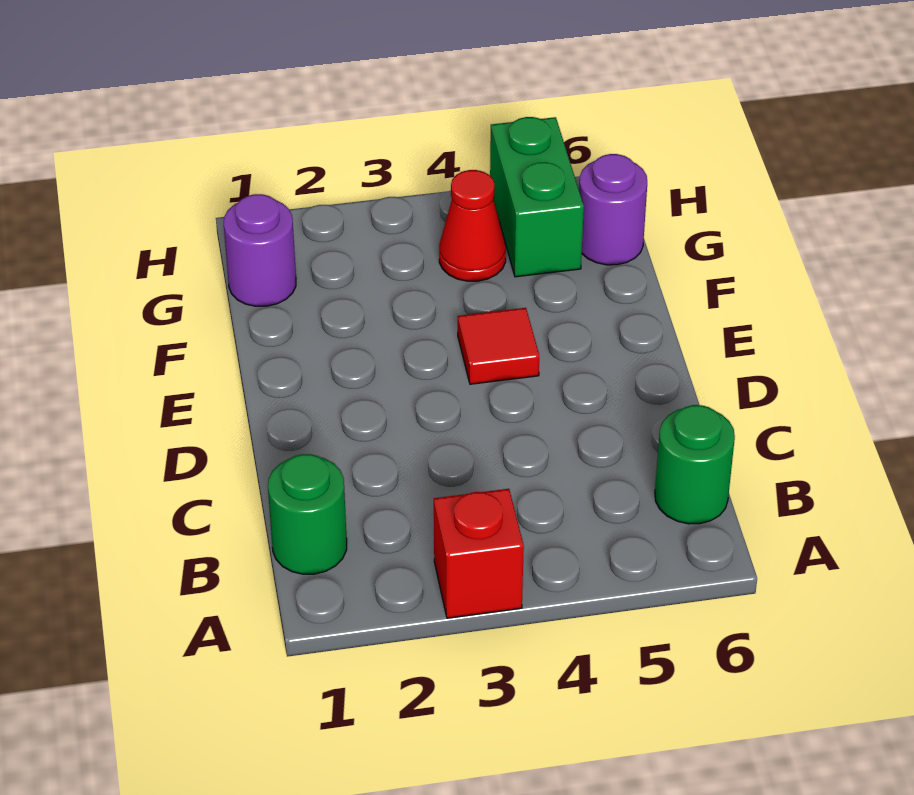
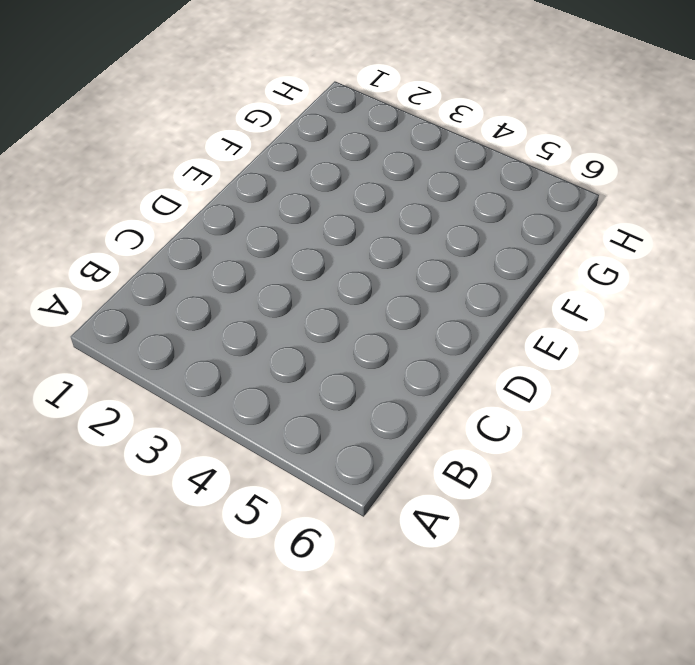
none -> red brick A3 level 1
none -> green round brick B1 level 1

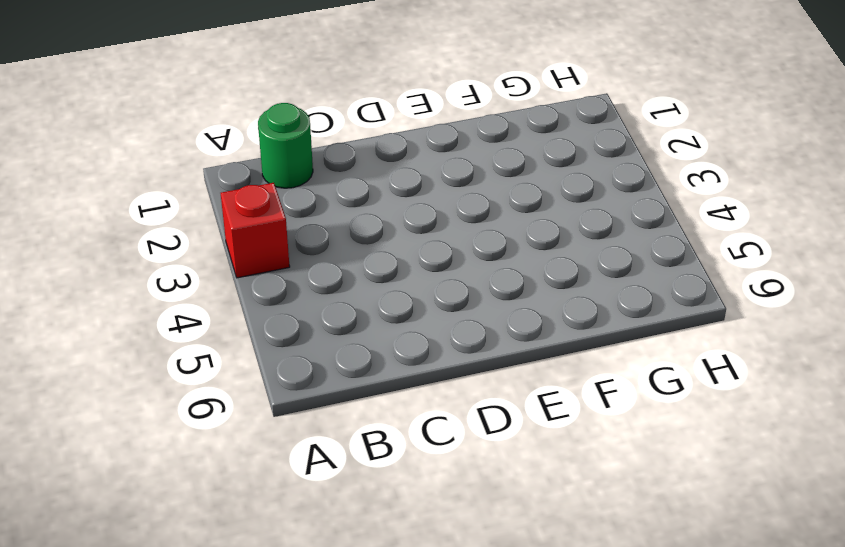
none -> green round brick B6 level 1
none -> red tile E4 level 1

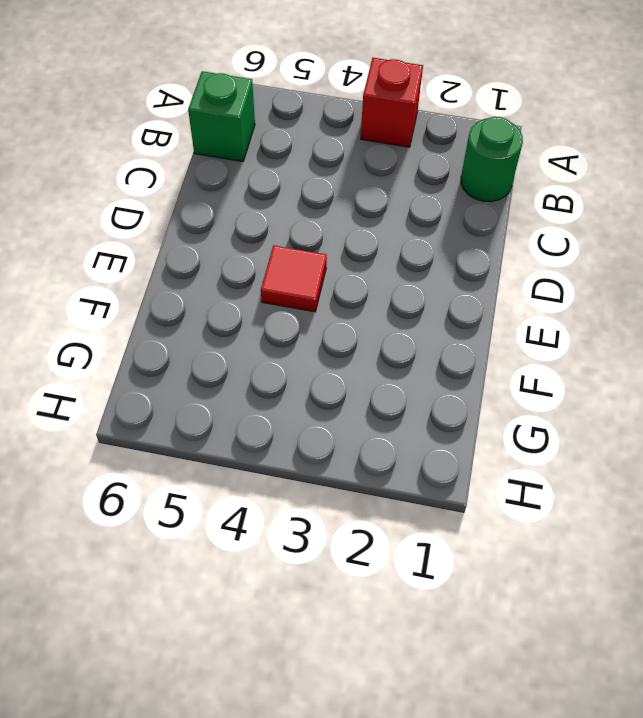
green brick B6 level 1 -> green round brick B6 level 1
none -> purple round brick G1 level 1
none -> red cone G4 level 1

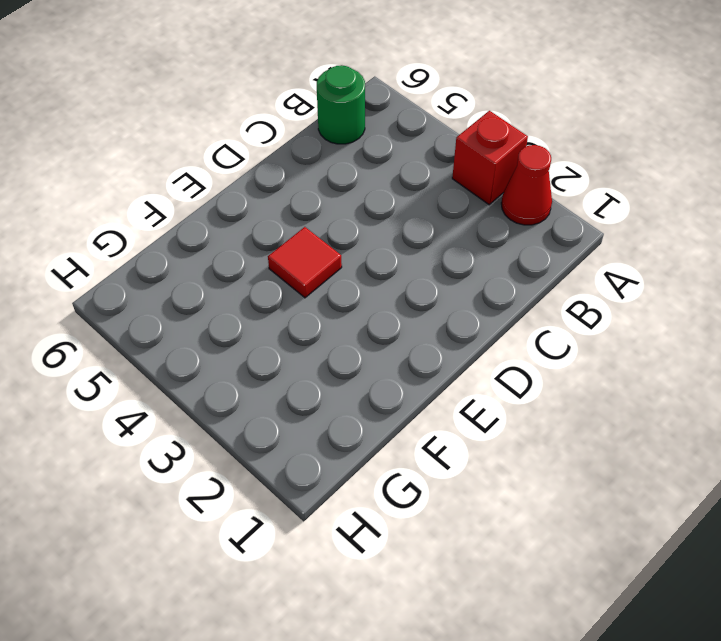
red cone A2 level 1 -> red cone G4 level 1
none -> green round brick B1 level 1
none -> purple round brick G1 level 1

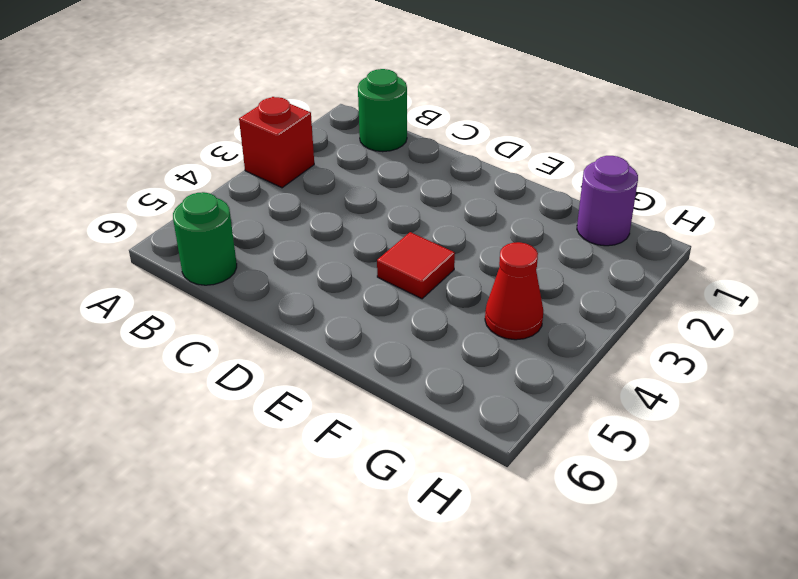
none -> green brick G5:H5 level 1
none -> purple round brick G6 level 1

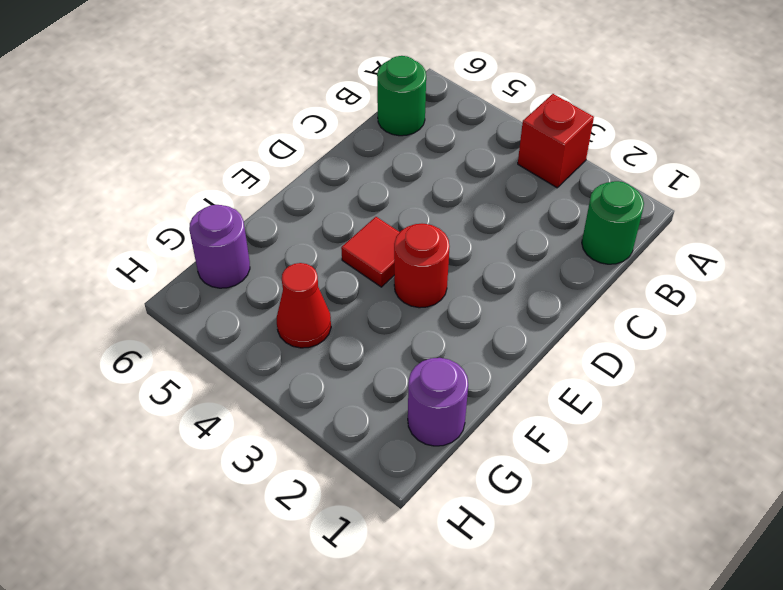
red round brick E3 level 1 -> none
none -> green brick G5:H5 level 1

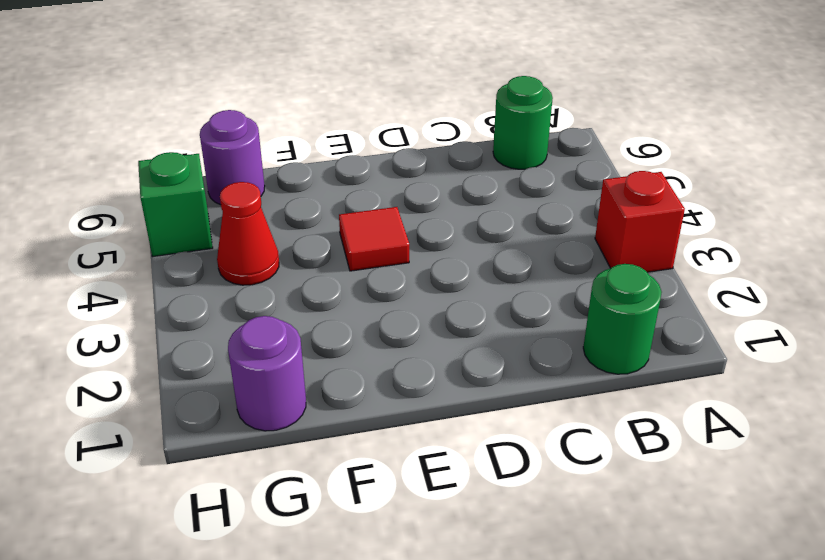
green brick H5 level 1 -> green brick G5:H5 level 1

